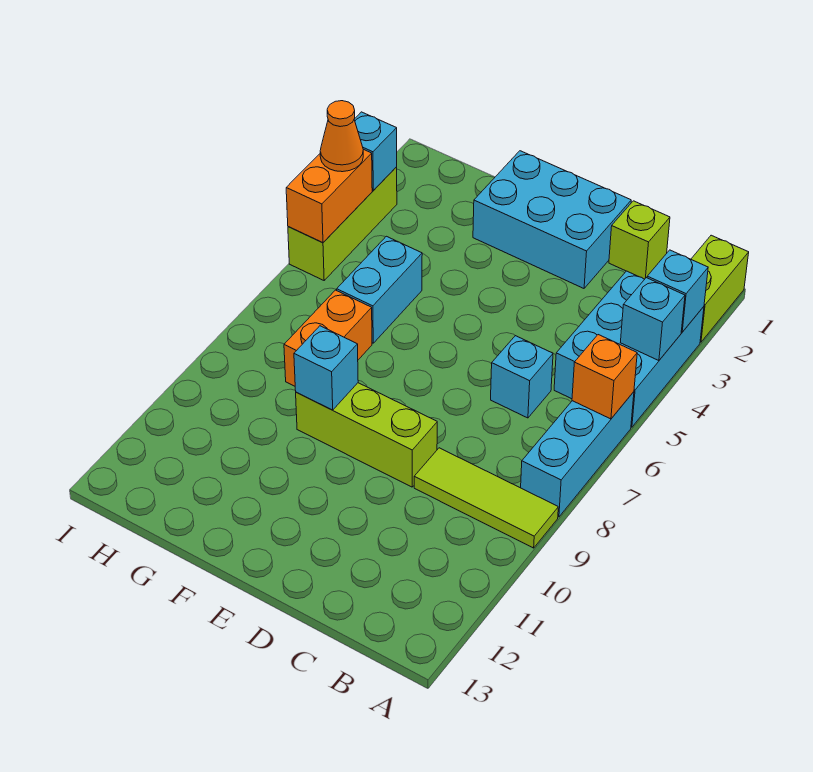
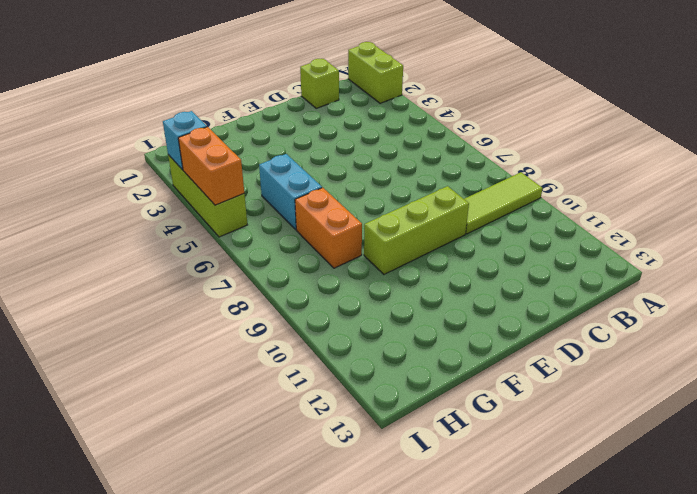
none -> cyan brick A3:B5 level 1
none -> cyan brick A6:A8 level 1
none -> cyan brick C6 level 1

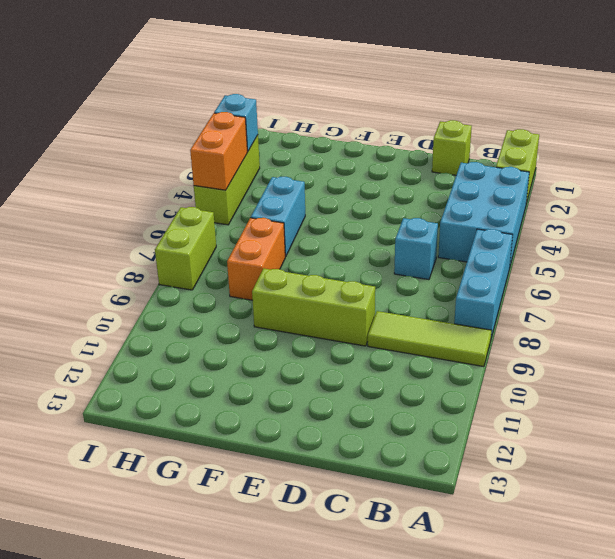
lime brick I7:I8 level 1 -> none
none -> cyan brick D1:F2 level 1
none -> cyan brick A3 level 2
none -> cyan brick A4 level 2

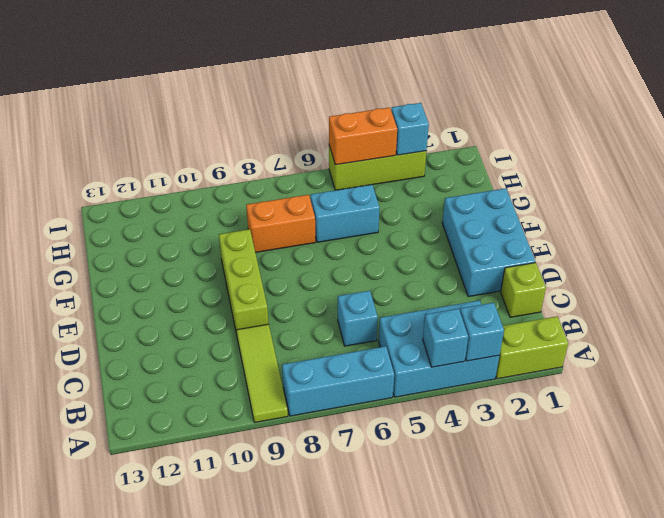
none -> orange brick A6 level 2
none -> cyan brick F9 level 2
none -> orange cone I4 level 3

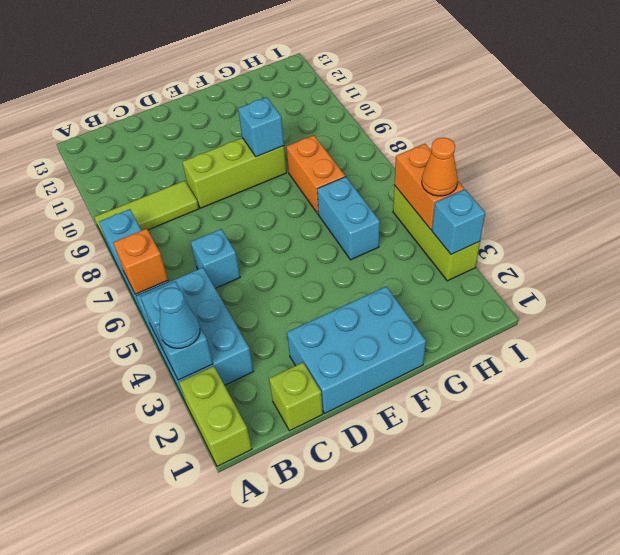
cyan cone A3 level 3 -> none

